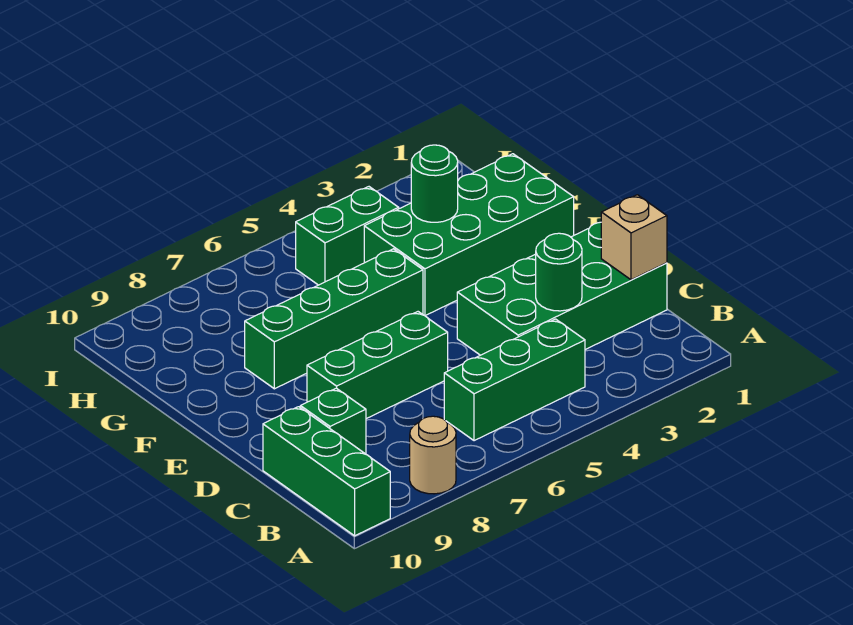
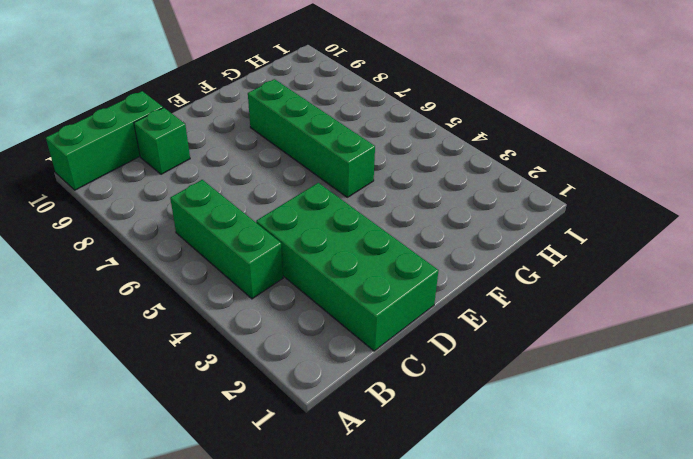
none -> tan round brick A8 level 1
none -> green brick D6:D8 level 1
none -> green brick F1:G4 level 1

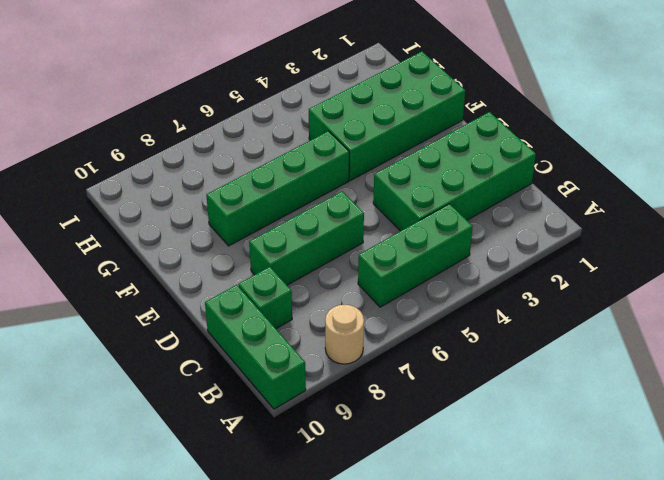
none -> green brick H4:H5 level 1
none -> tan brick C1 level 2
none -> green round brick C3 level 2

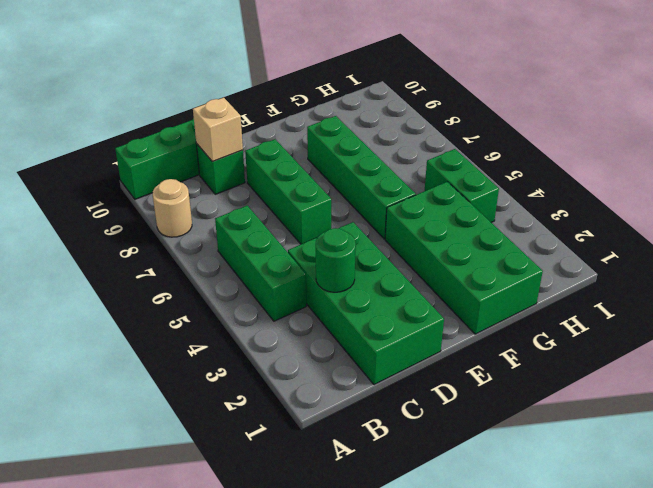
tan brick C9 level 2 -> tan brick C1 level 2
none -> green round brick G3 level 2

